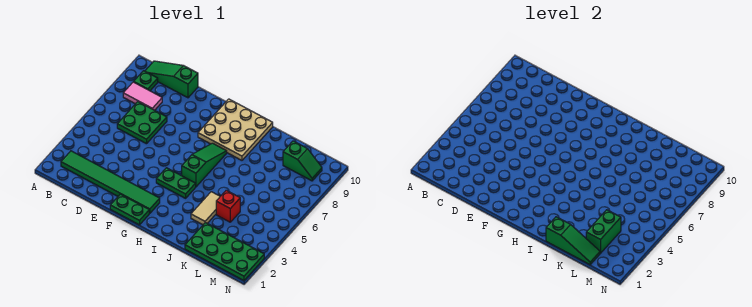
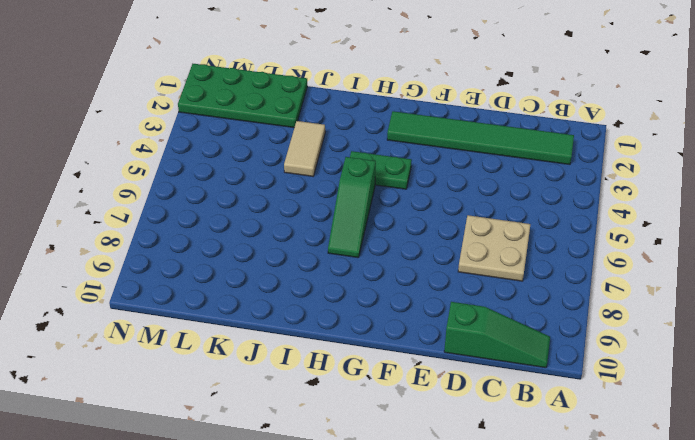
tan plate C6:D7 level 1 -> green plate C6:D7 level 1
none -> pink tile B8:C8 level 1
none -> green plate B9 level 1
none -> green plate F1:G1 level 1

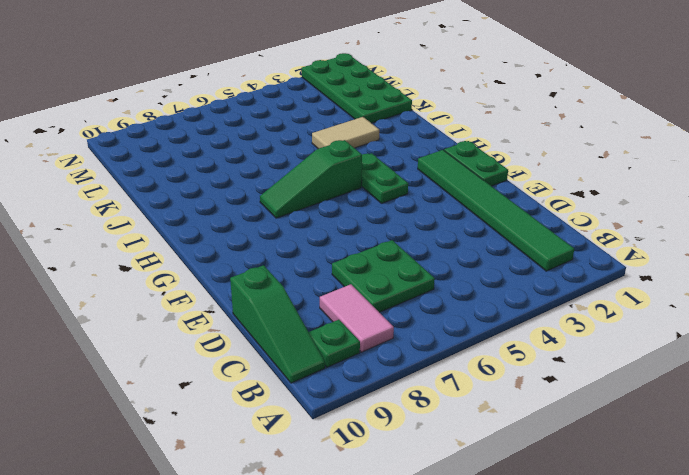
none -> tan plate G8:I10 level 1
none -> red brick K4 level 1
none -> green slope L9:M9 level 1 top L

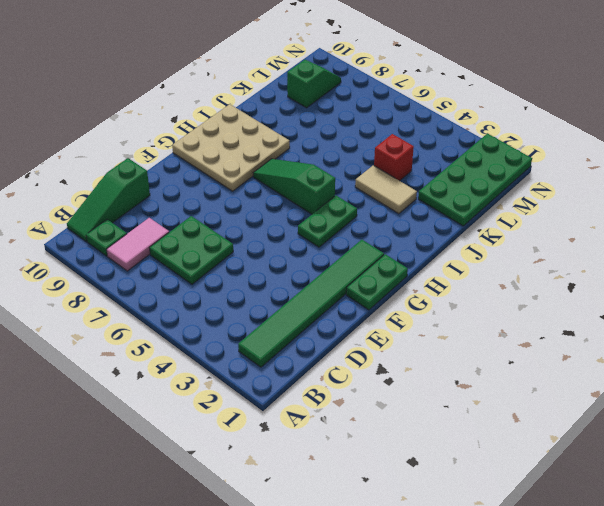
none -> green slope J1:L1 level 2 top J
none -> green brick L2:L3 level 2

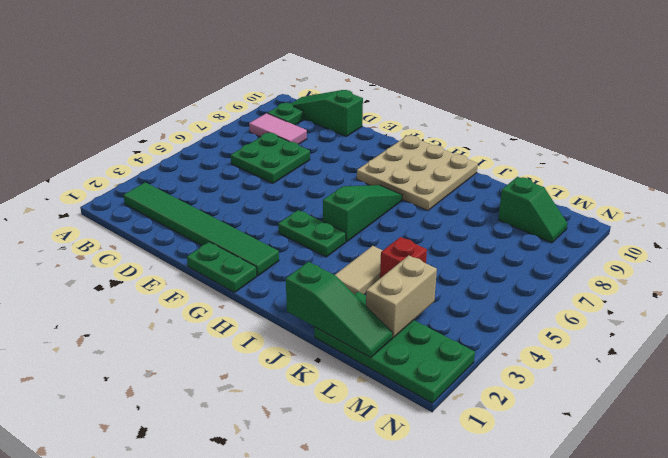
tan brick L2:L3 level 2 -> green brick L2:L3 level 2

